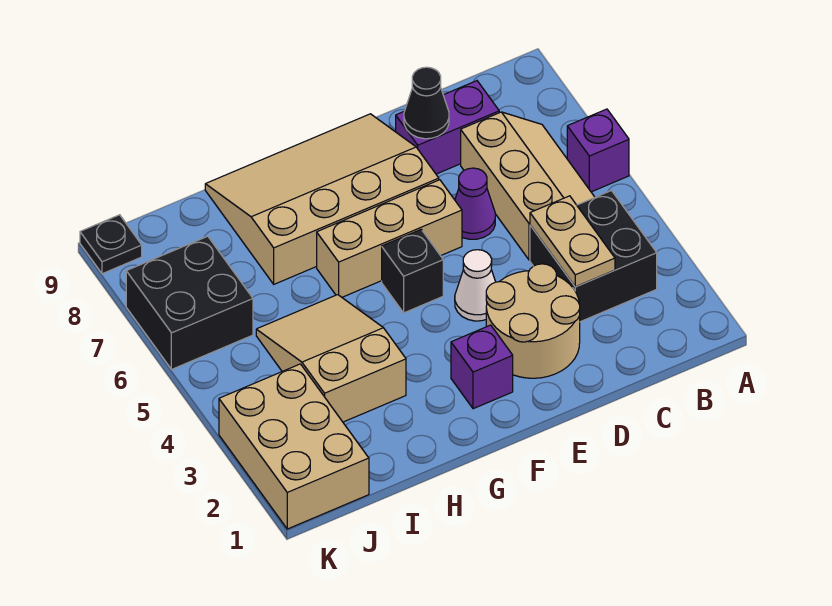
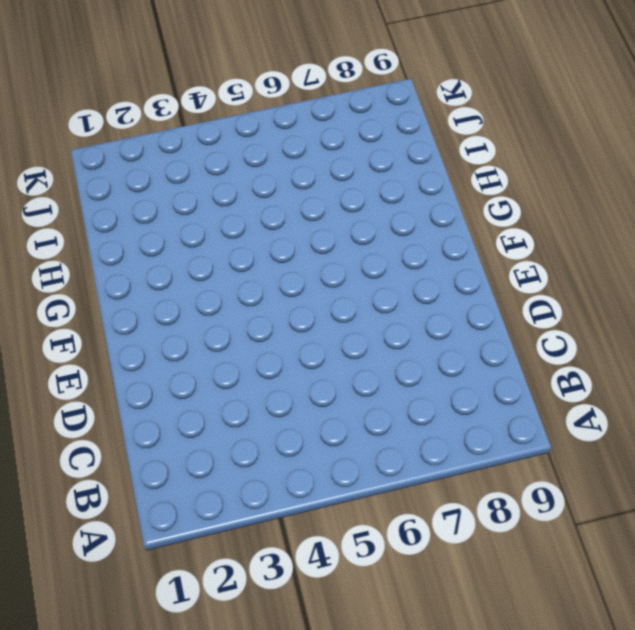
none -> purple brick A6 level 1
none -> black brick B3:C4 level 1
none -> tan slope B5:C7 level 1 top C

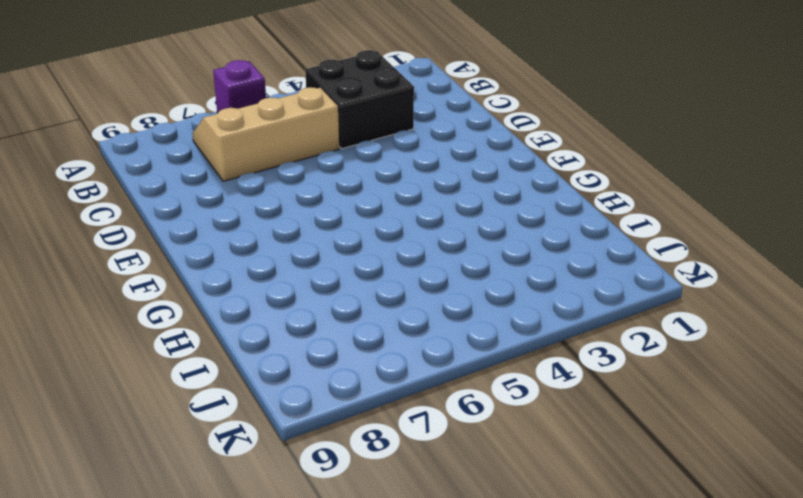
none -> purple brick C8:D8 level 1
none -> tan round brick D2:E3 level 1
none -> purple cone D6 level 1

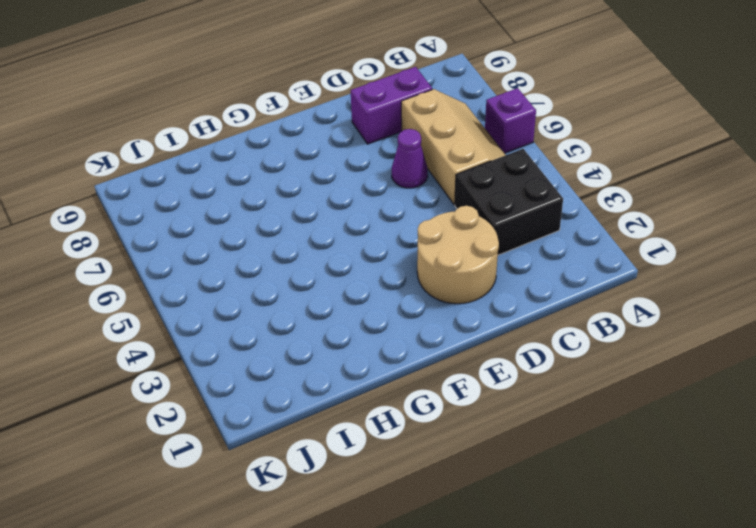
none -> white cone E4 level 1
none -> tan brick E6:G6 level 1
none -> tan slope E7:H9 level 1 top 7

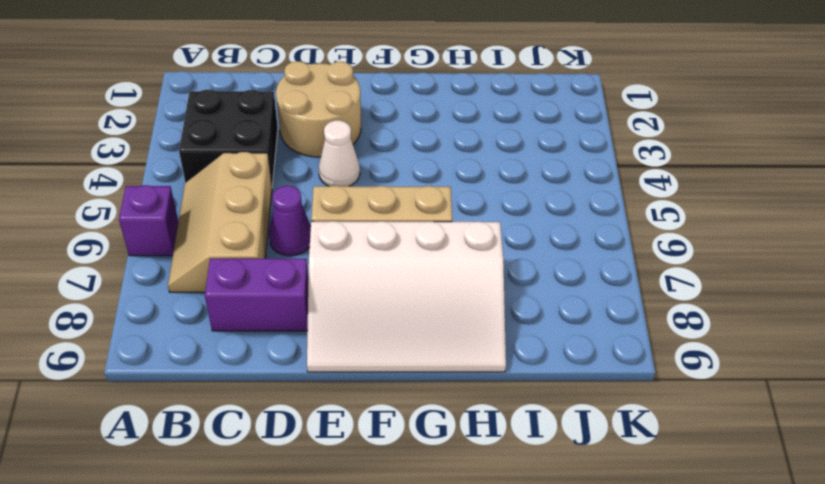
white slope E7:H9 level 1 top 7 -> tan slope E7:H9 level 1 top 7
none -> purple brick F2 level 1
none -> black brick F5 level 1
none -> tan slope H3:I5 level 1 top 3

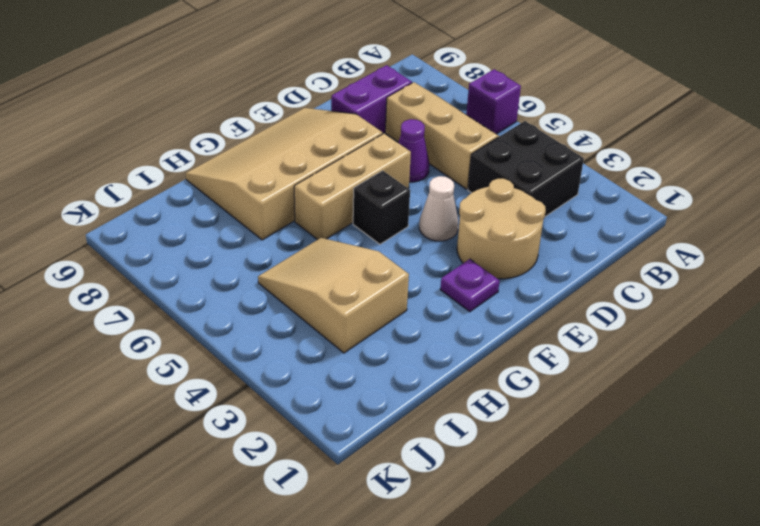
purple plate F2 level 1 -> purple brick F2 level 1
none -> tan brick J1:K3 level 1
none -> black brick J6:K7 level 1
none -> black plate K9 level 1

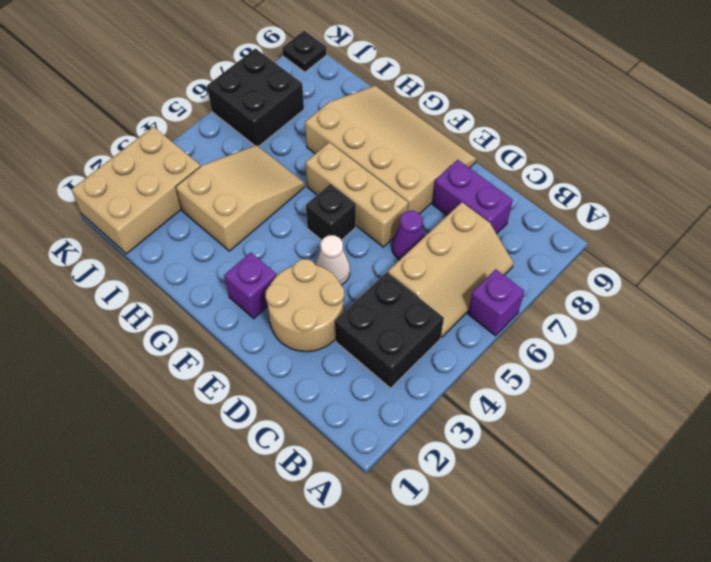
none -> tan plate C3:C4 level 2
none -> black cone D8 level 2

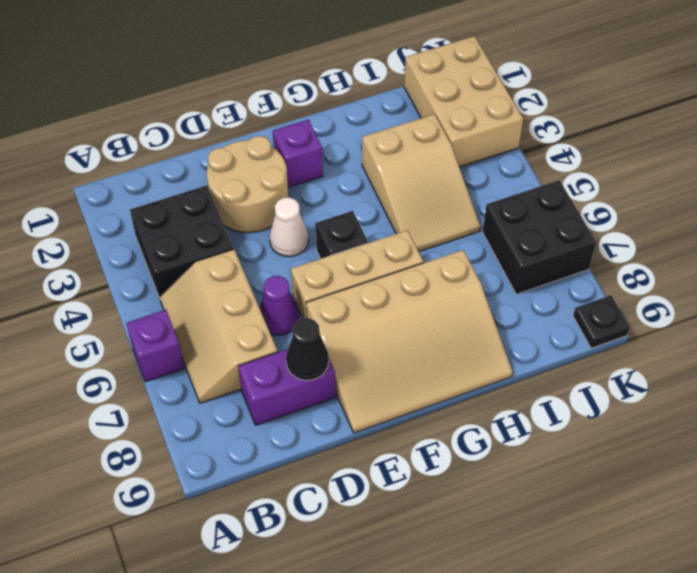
none -> tan plate C3:C4 level 2

